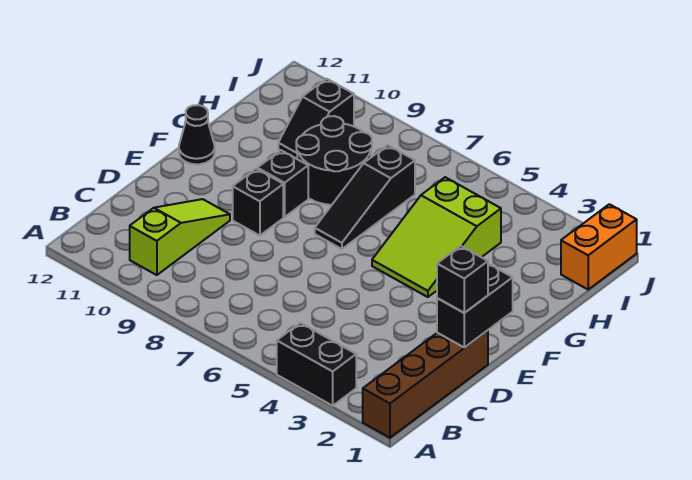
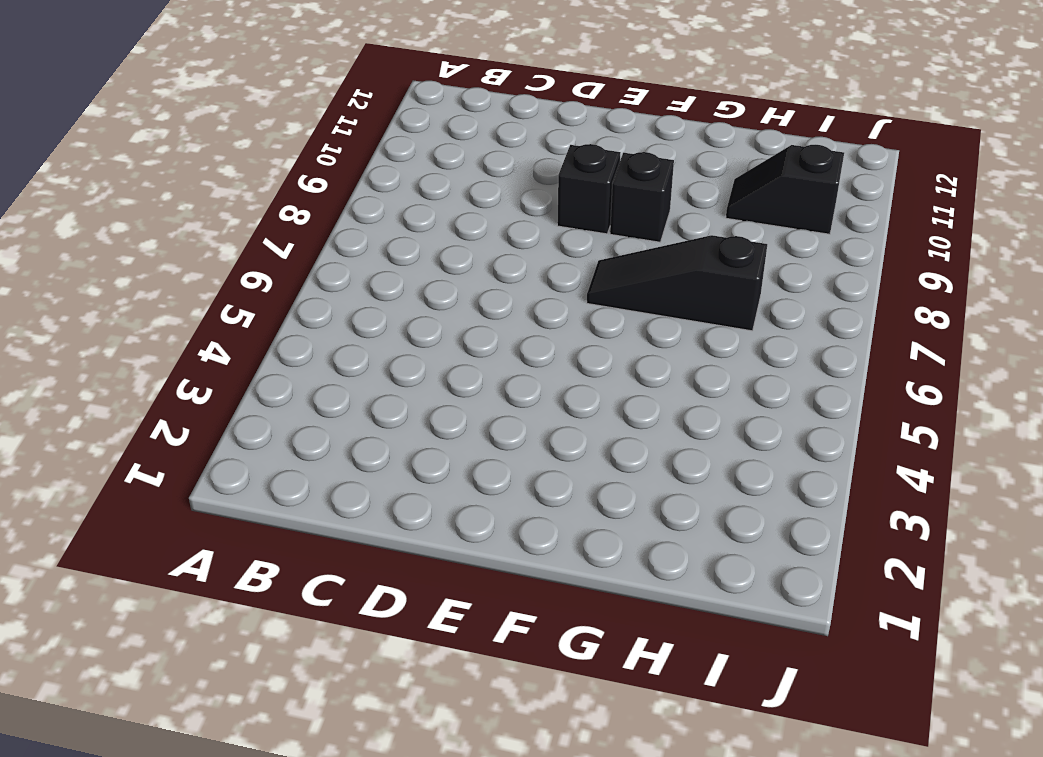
none -> brown brick A1:D1 level 1
none -> black brick A3:A4 level 1
none -> lime slope B10:D10 level 1 top B

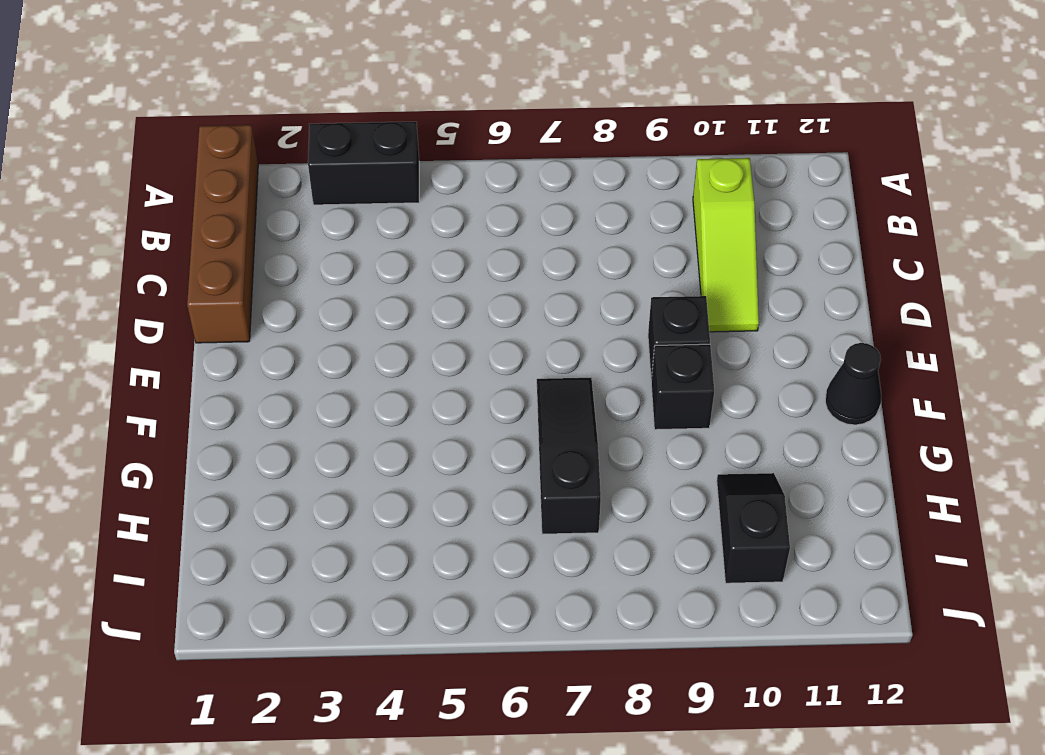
none -> lime slope F4:H5 level 1 top H
none -> black round brick G8:H9 level 1
none -> orange brick I1:J1 level 1

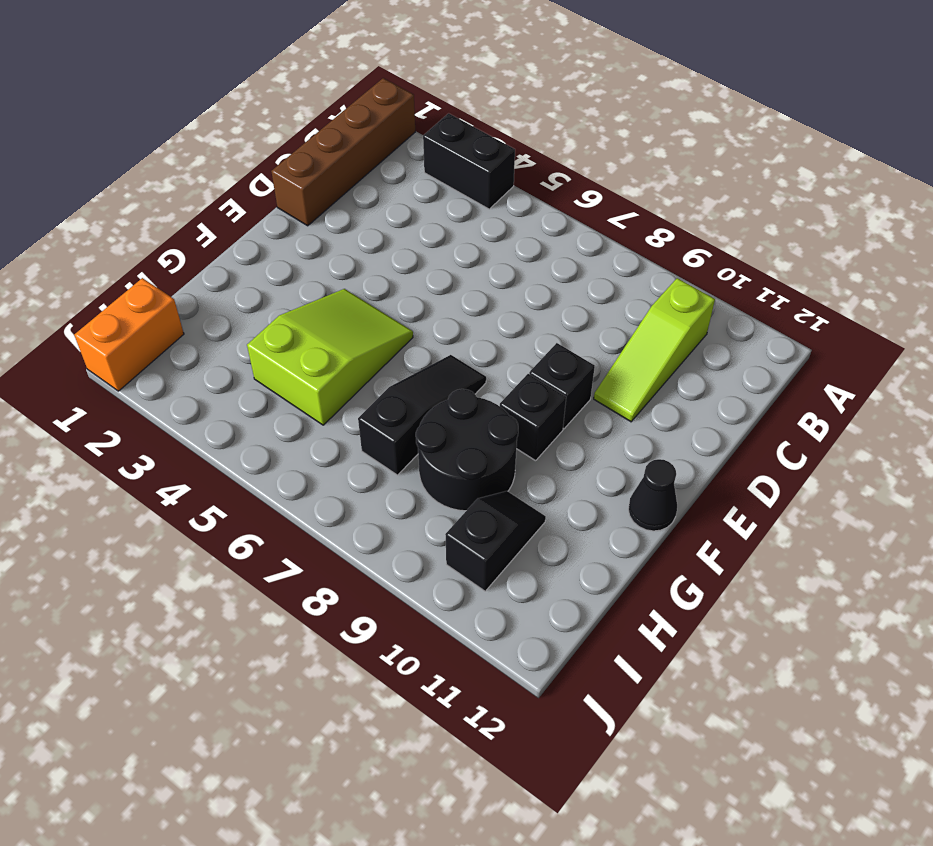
none -> black brick D1:E1 level 2
none -> black brick D1 level 3

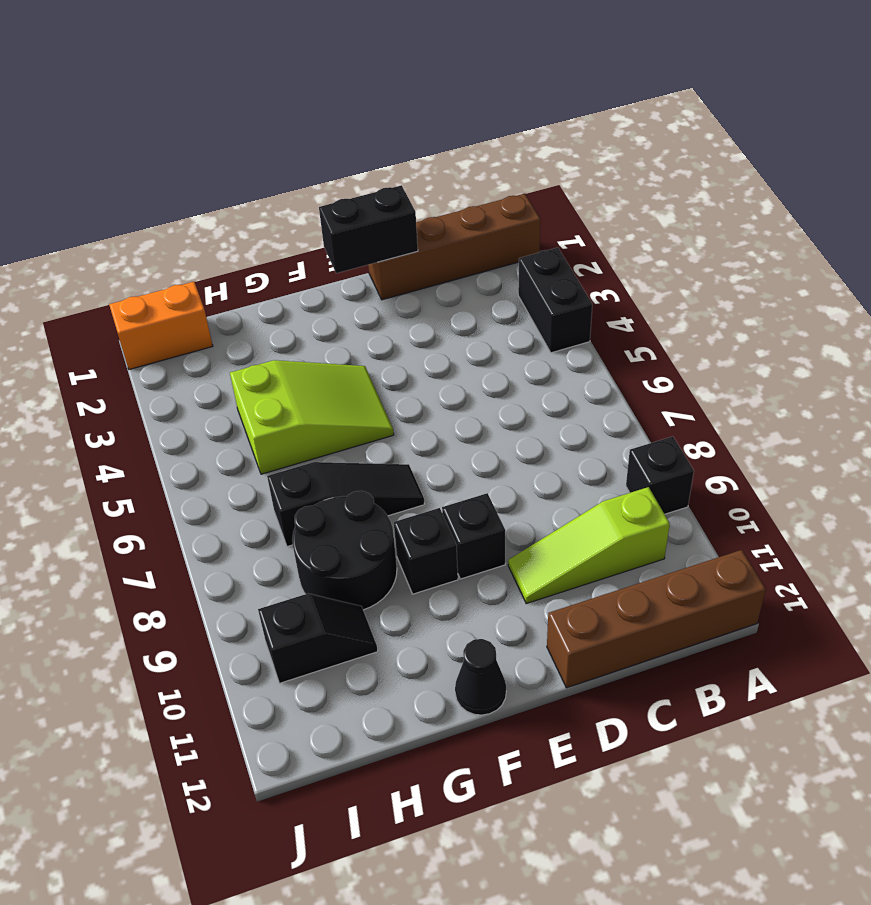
black brick A9 level 1 -> black brick D1 level 3
brown brick A12:D12 level 1 -> none

